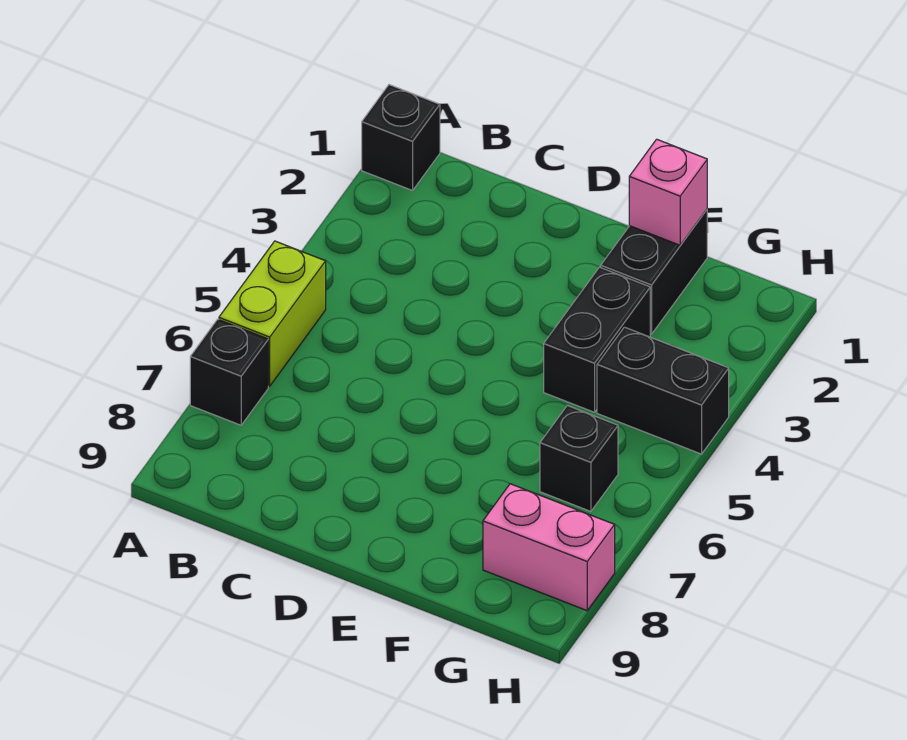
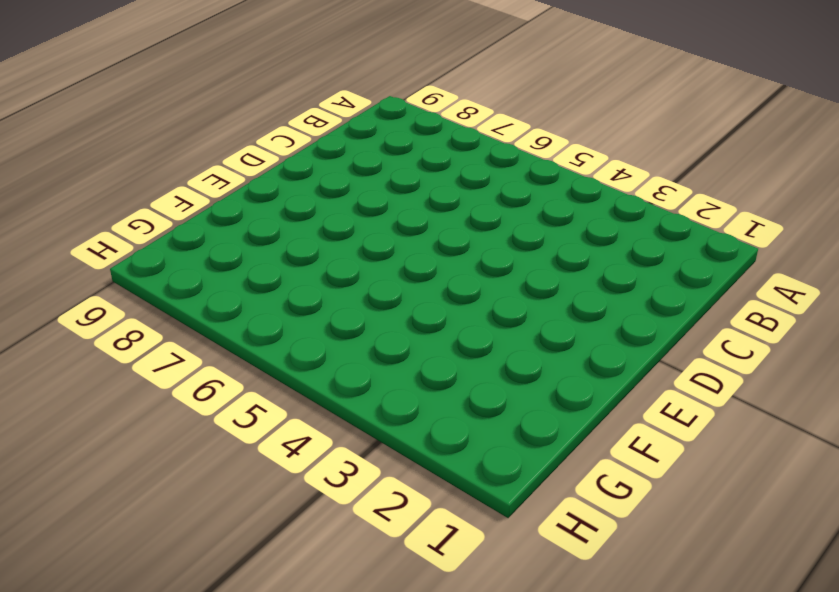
none -> black brick A1 level 1
none -> lime brick A5:A6 level 1

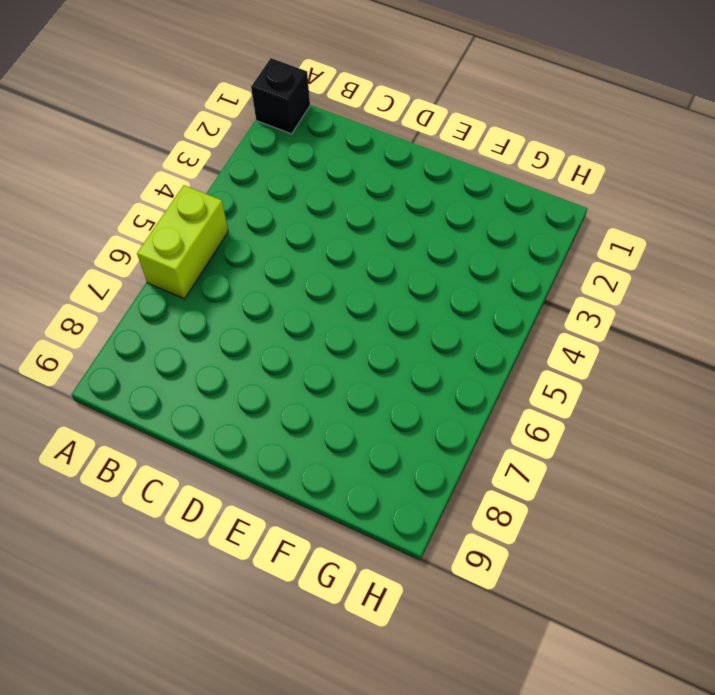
none -> black brick A7 level 1
none -> black brick F1:F2 level 1

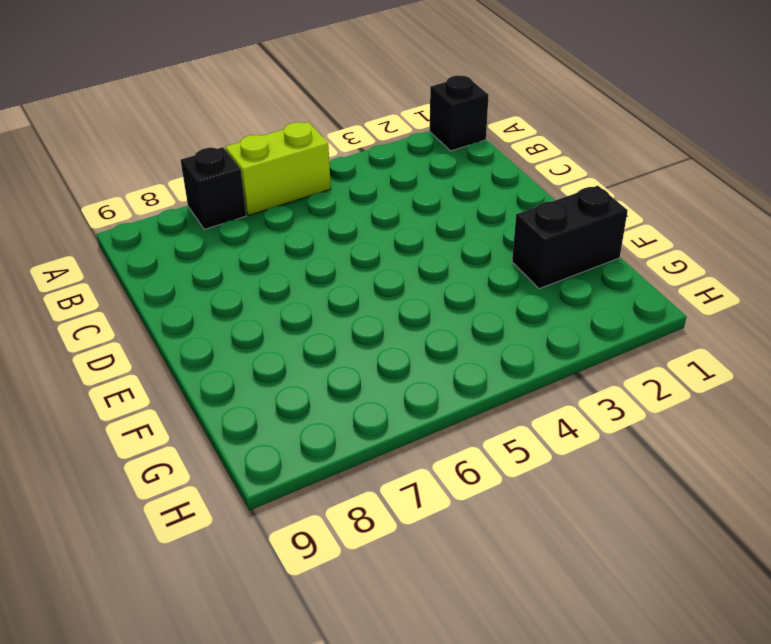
none -> black brick F3:F4 level 1
none -> black brick G4:H4 level 1

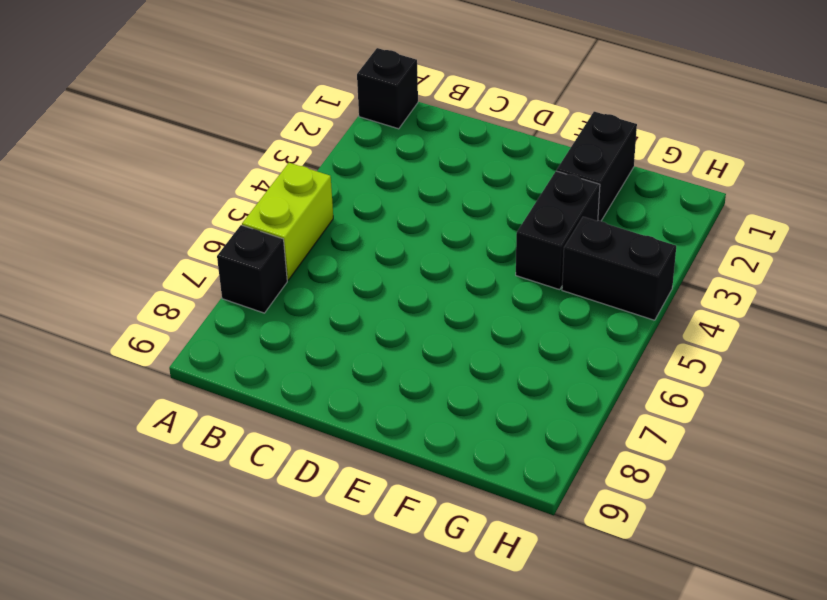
none -> black brick G6 level 1
none -> pink brick G8:H8 level 1

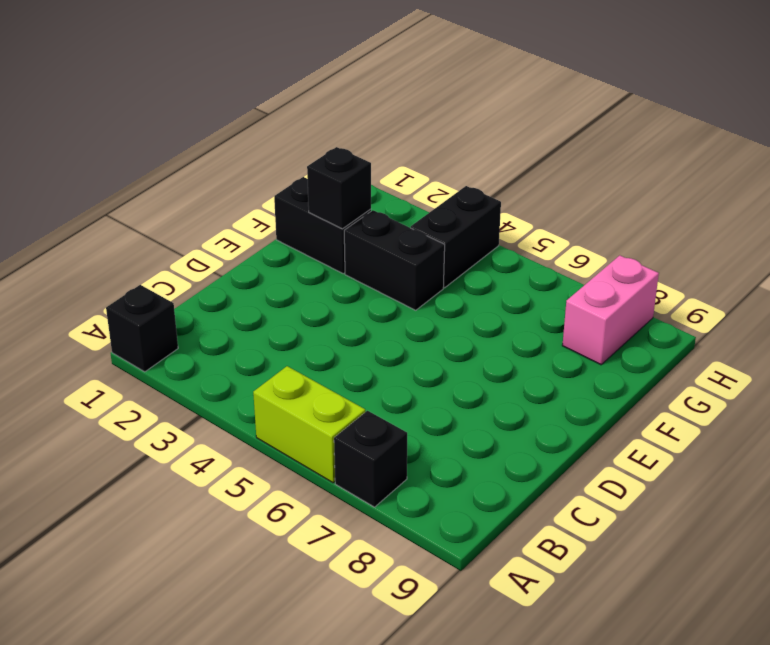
black brick F2 level 2 -> black brick G6 level 1
none -> pink brick F1 level 2

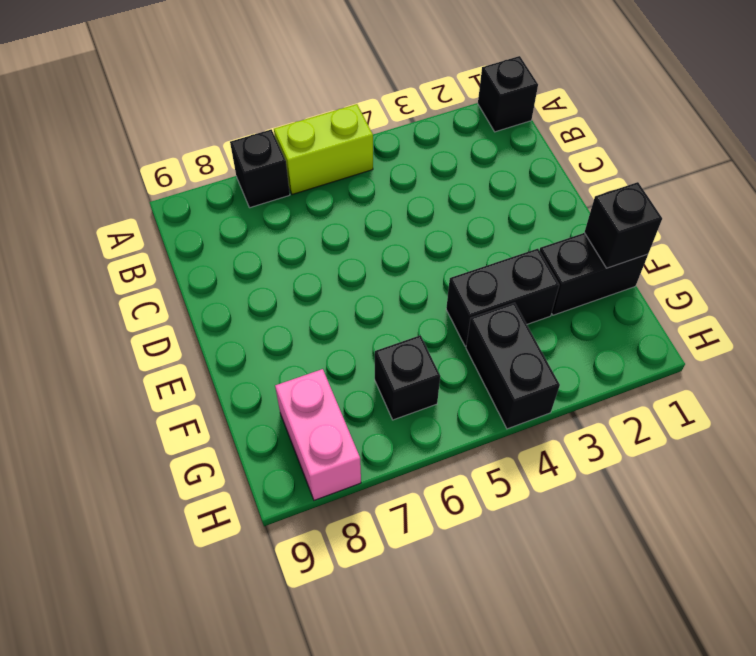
black brick F1 level 2 -> pink brick F1 level 2

